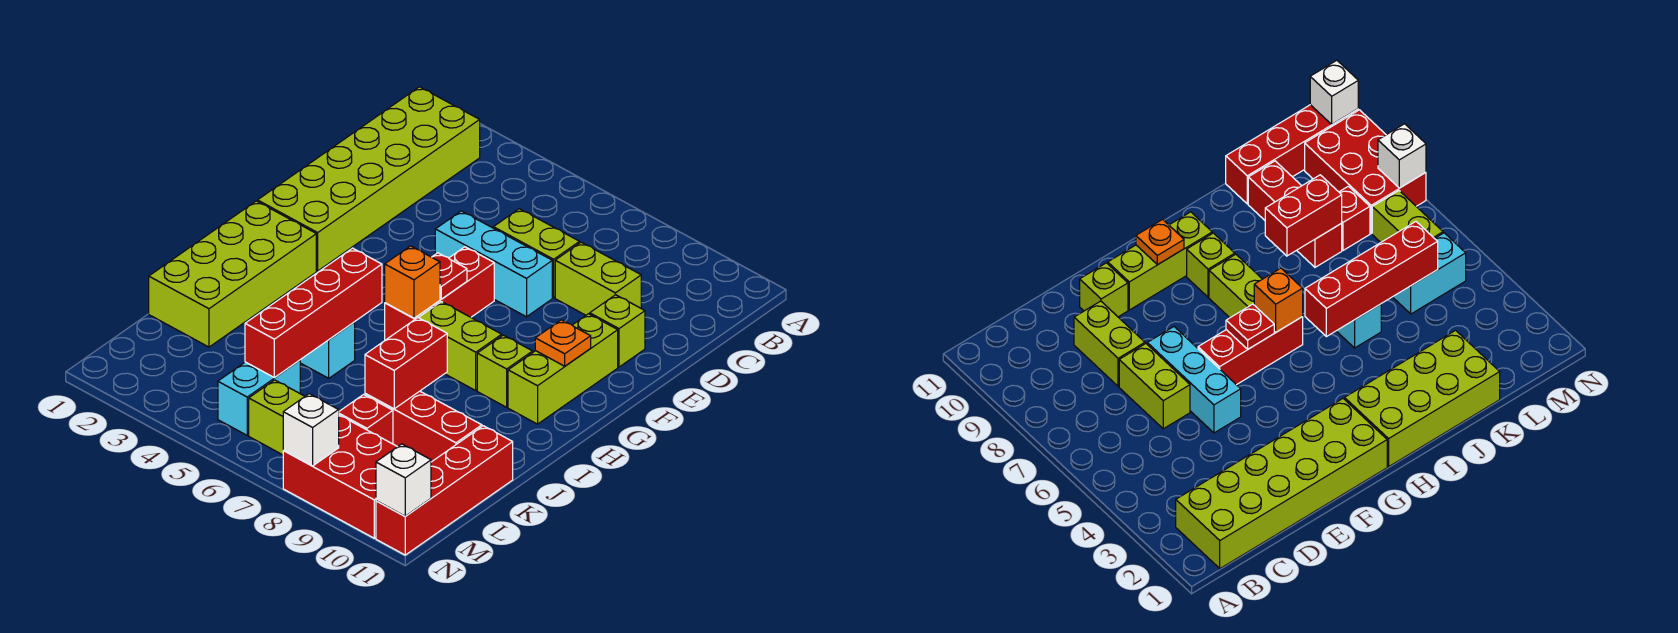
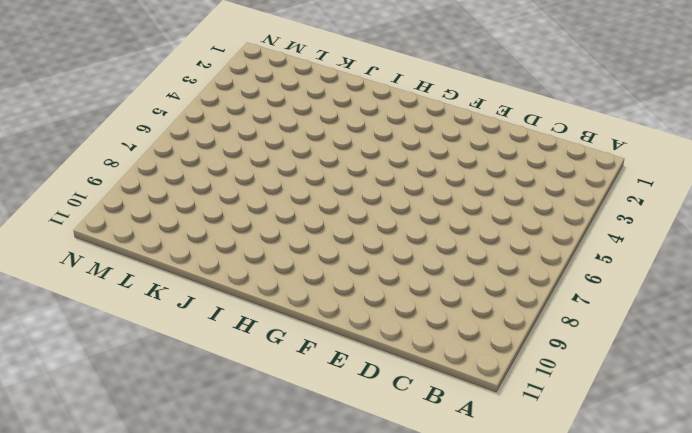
none -> lime brick B1:G2 level 1
none -> lime brick D6:D7 level 1
none -> lime brick D8:D9 level 1

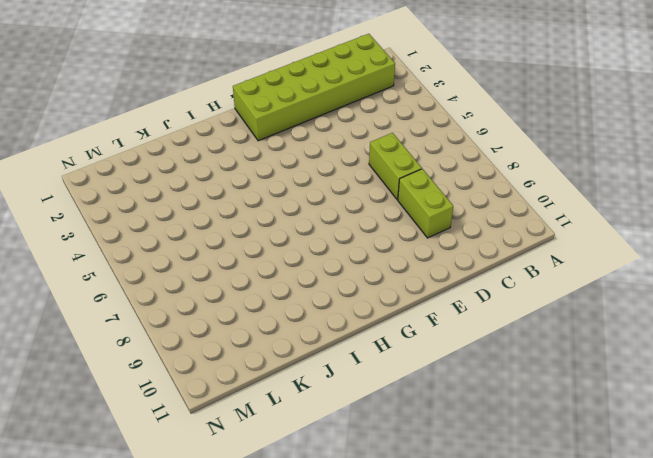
none -> cyan brick E5:E7 level 1
none -> lime brick E10 level 1
none -> red brick F6:H6 level 1

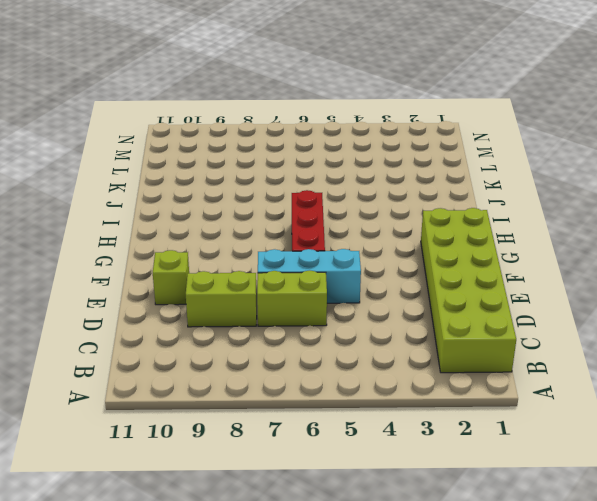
none -> lime brick F10:H10 level 1
none -> lime brick H1:K2 level 1
none -> lime brick H7:H8 level 1

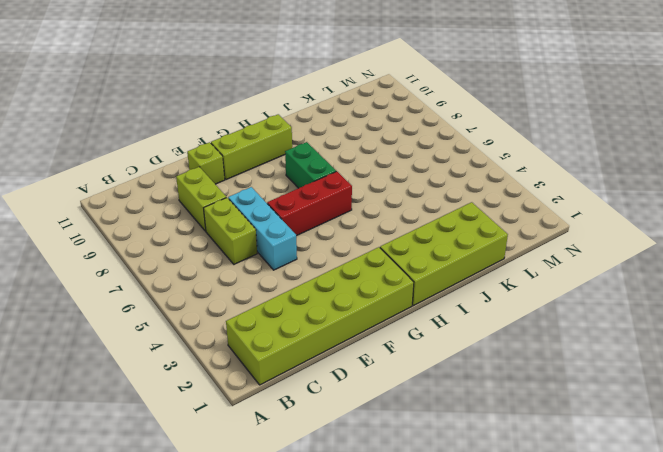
green brick H7:H8 level 1 -> lime brick H7:H8 level 1
none -> lime brick H9 level 1
none -> cyan brick J5 level 1
none -> red brick K8:K10 level 1

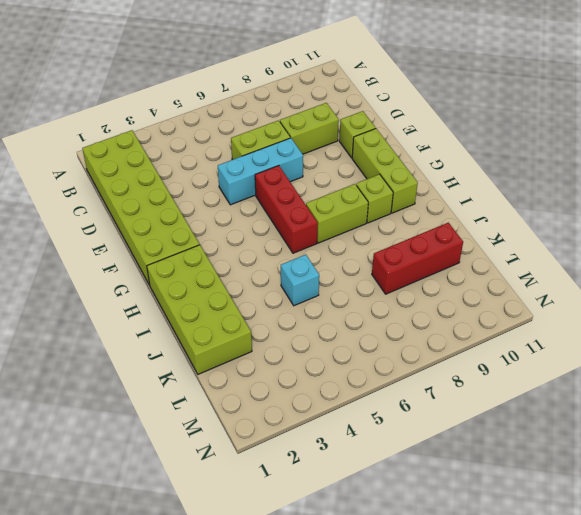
none -> red brick K11:N11 level 1
none -> cyan brick L5:M5 level 1
none -> red brick L8 level 1

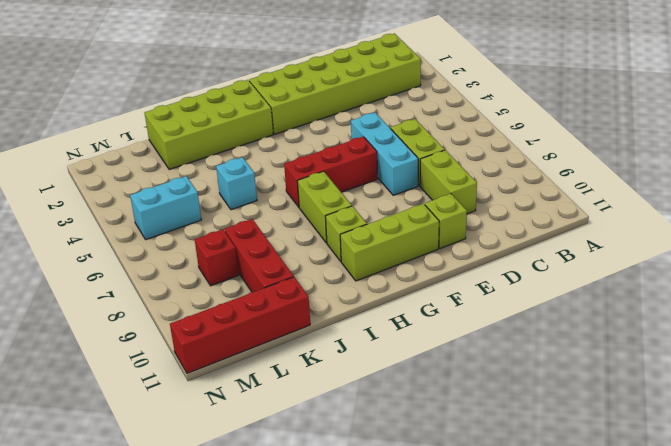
none -> lime brick M6:M7 level 1
none -> red brick M8:N10 level 1
none -> red plate G6 level 2

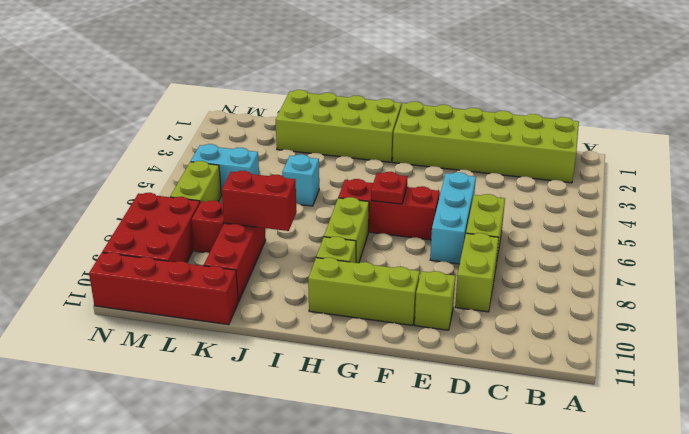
none -> orange plate G10 level 2
none -> orange brick H6 level 2
none -> red brick I5:L5 level 2

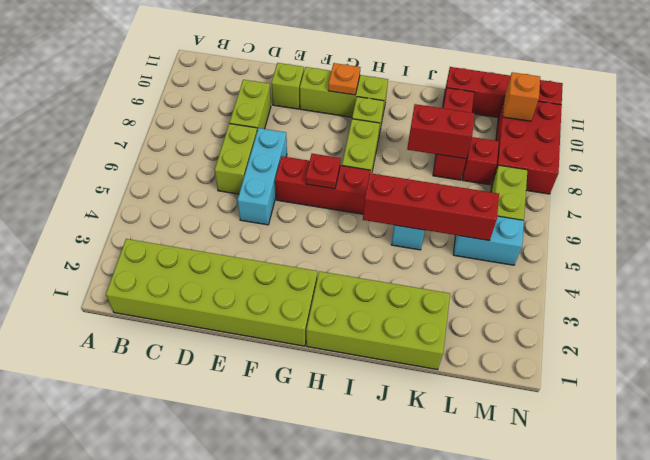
orange brick M10 level 2 -> orange brick H6 level 2
none -> white brick N8 level 2
none -> white brick N11 level 2

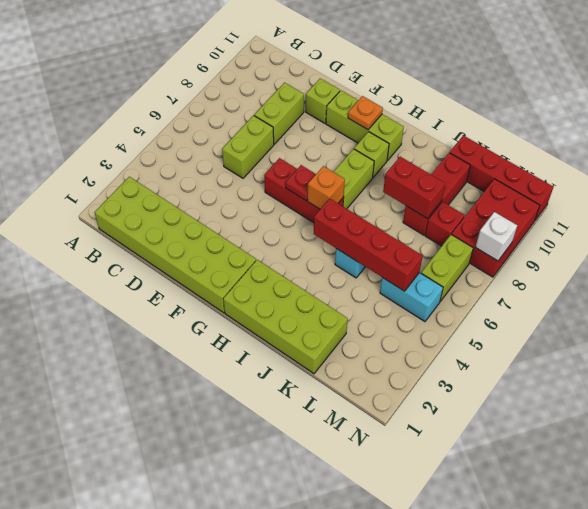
none -> cyan brick E5:E7 level 1
none -> white brick N11 level 2

